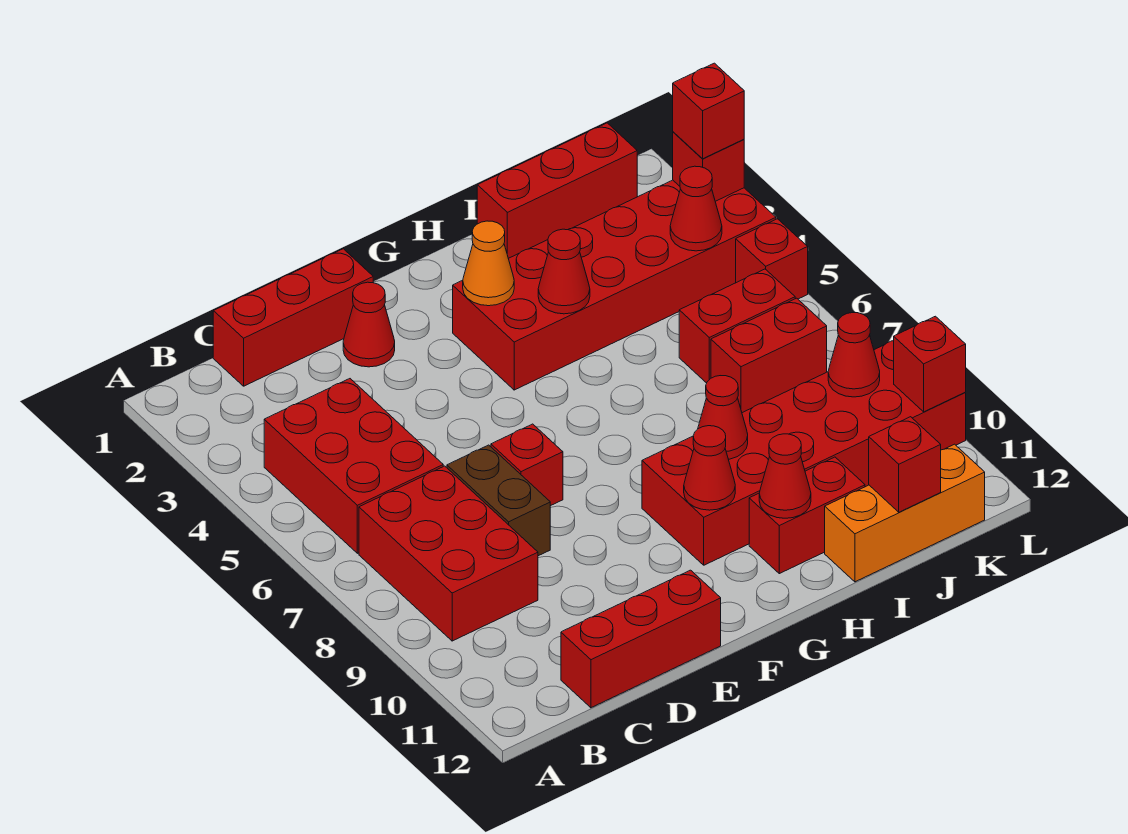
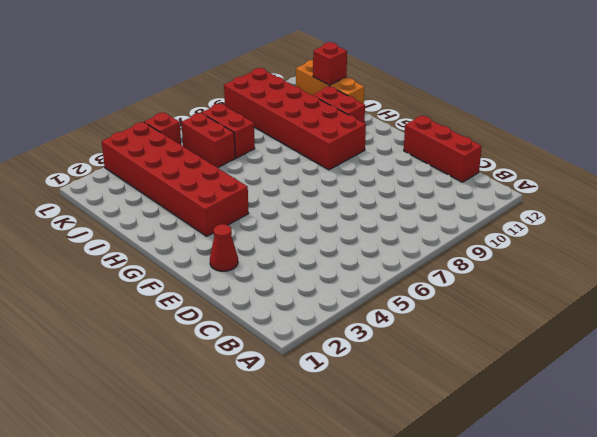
none -> red brick B4:C6 level 1
none -> red brick B7:C9 level 1
none -> red brick C1:E1 level 1

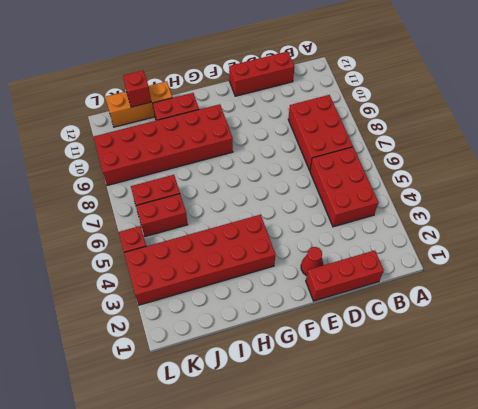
none -> brown brick D7:D8 level 1
none -> red brick E7 level 1
none -> red brick I1:K1 level 1

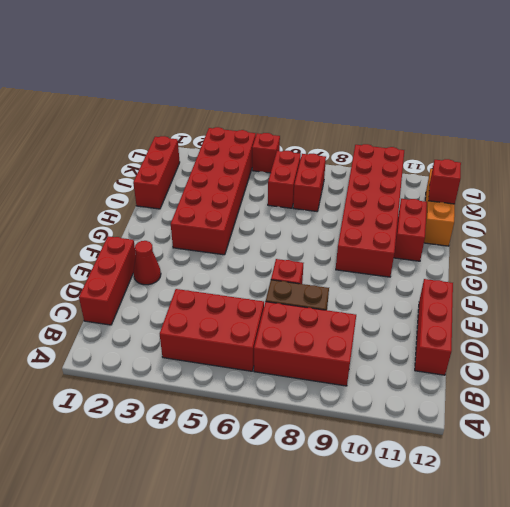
none -> orange cone G3 level 2
none -> red cone G10 level 2
none -> red cone H4 level 2

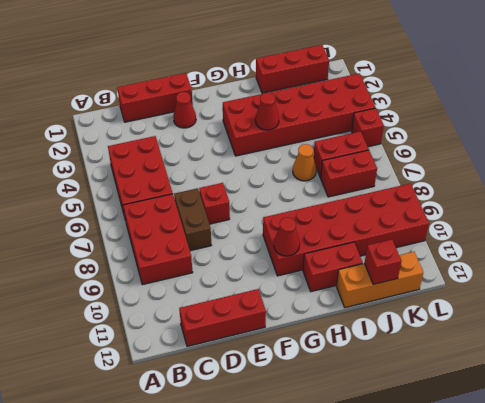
orange cone I6 level 1 -> orange cone G3 level 2
none -> red cone H9 level 2
none -> red cone H11 level 2
none -> red cone K4 level 2

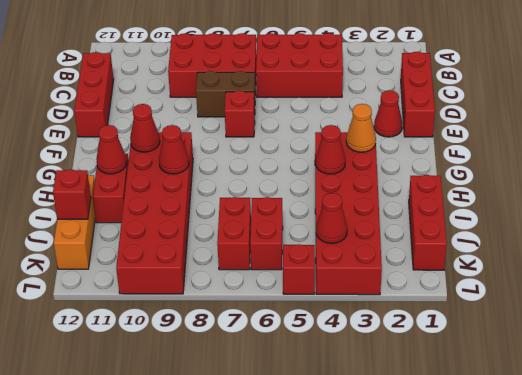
none -> red cone K9 level 2
none -> red brick L3 level 2
none -> red brick L10 level 2

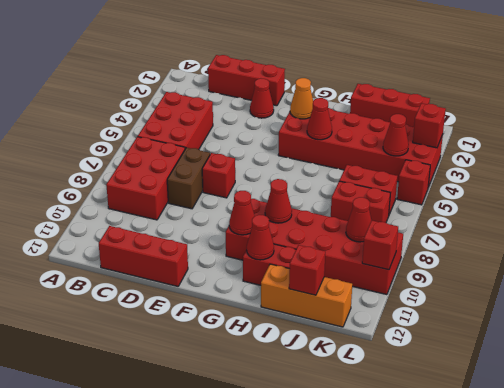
none -> red brick L3 level 3

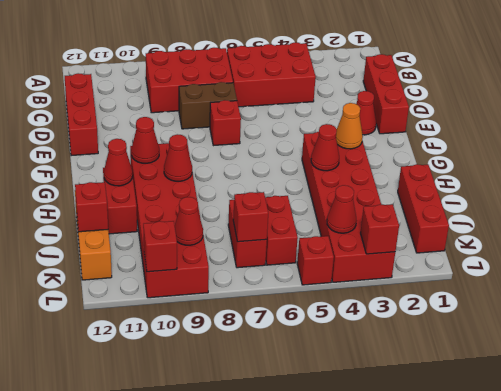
red brick K7 level 2 -> red brick L3 level 3

